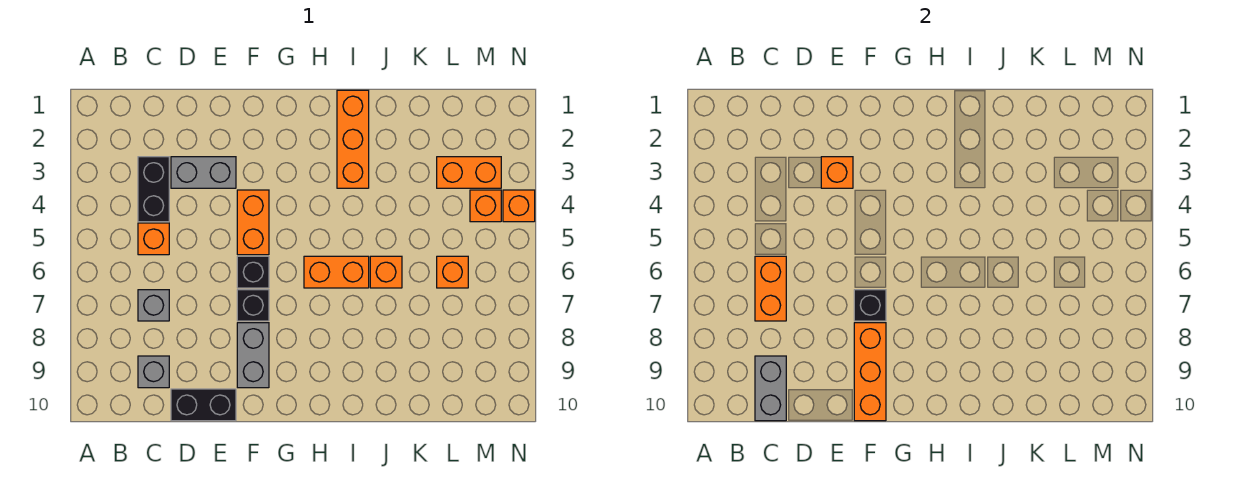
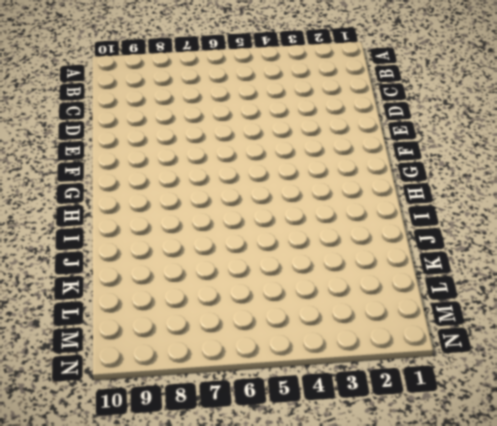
none -> black brick C3:C4 level 1
none -> orange brick C5 level 1
none -> grey brick C7 level 1

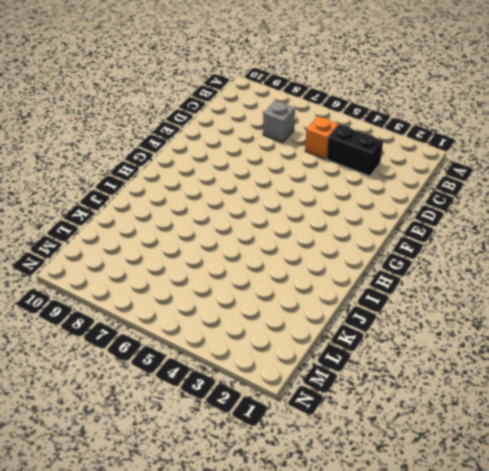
none -> grey brick C9 level 1
none -> grey brick D3:E3 level 1
none -> black brick D10:E10 level 1

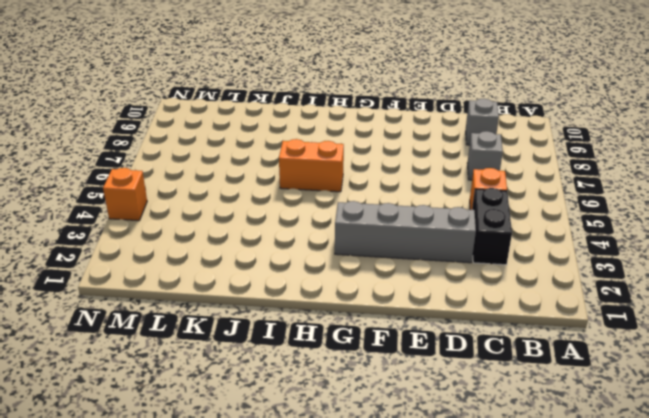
grey brick D3:G3 level 1 -> grey brick D3:E3 level 1
none -> black brick D10:E10 level 1
none -> orange brick F4:F5 level 1
none -> black brick F6 level 1

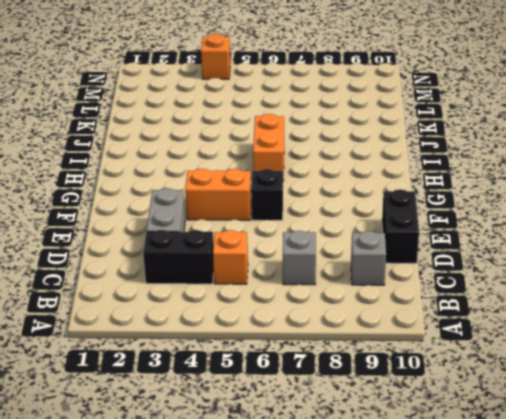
none -> black brick F7 level 1
none -> grey brick F8:F9 level 1
none -> orange brick I1:I3 level 1

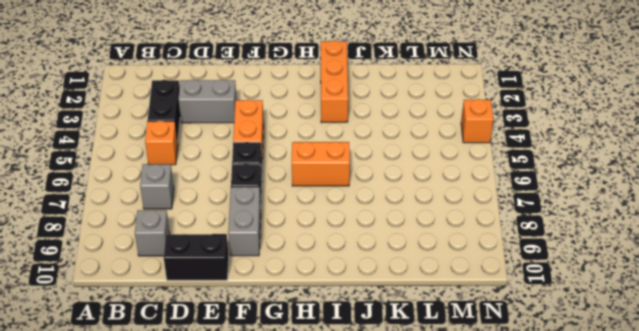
none -> orange brick J6 level 1
none -> orange brick L3:M3 level 1
none -> orange brick L6 level 1

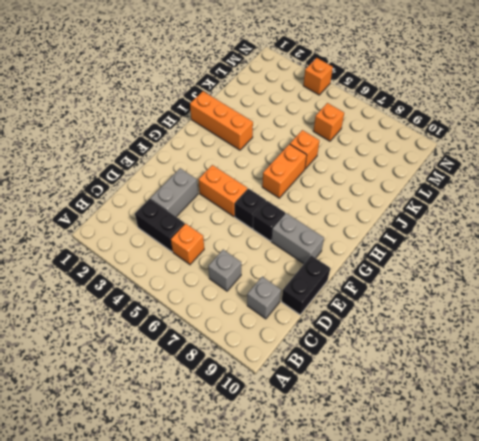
none -> orange brick L3:M3 level 1
none -> orange brick M4 level 1
none -> orange brick C6:C7 level 2

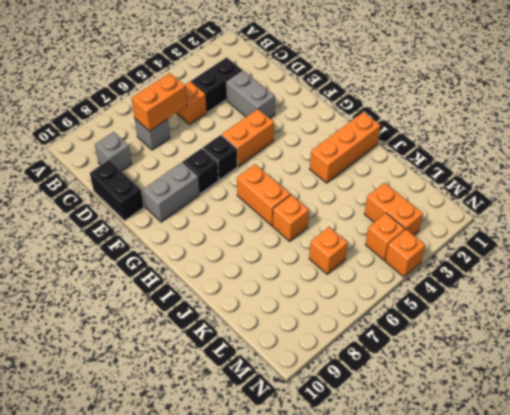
none -> grey brick C9:C10 level 2
none -> orange brick E3 level 2
none -> black brick F7 level 2

